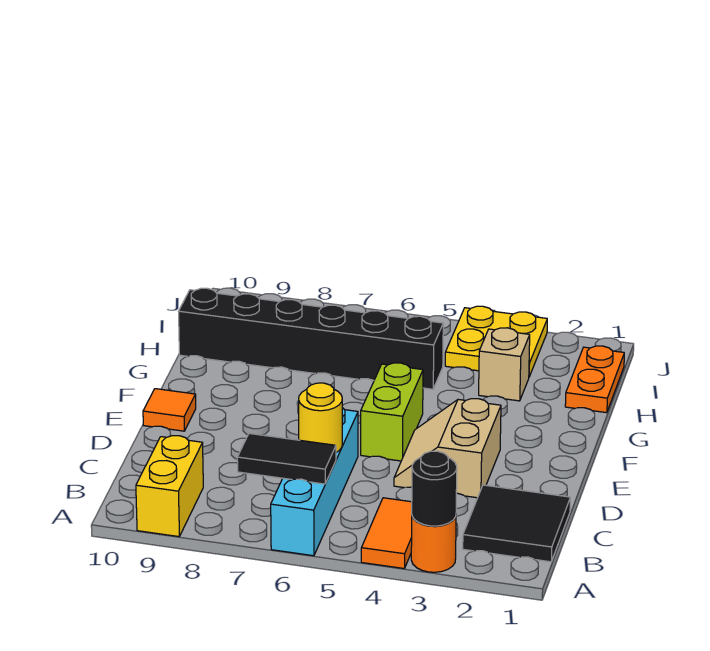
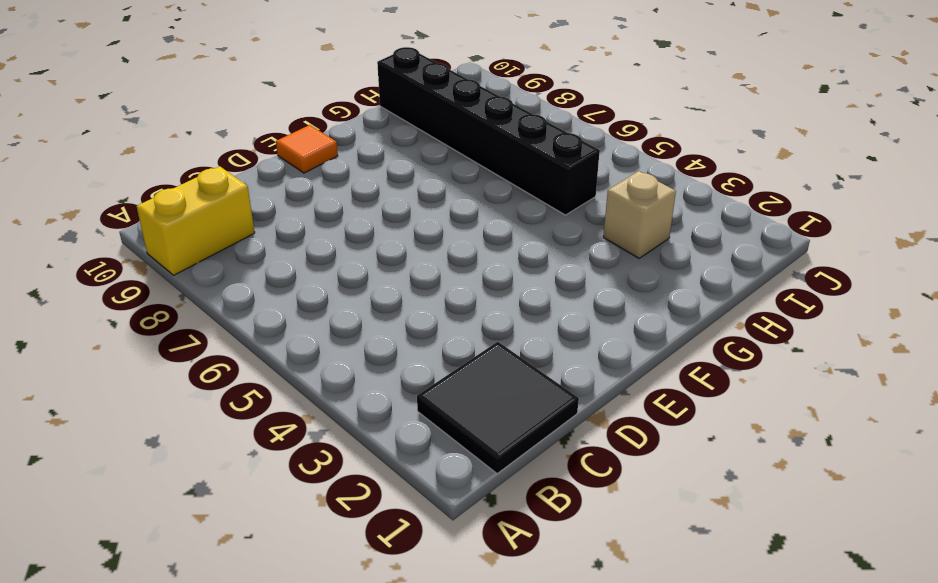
none -> orange round brick A3 level 1
none -> orange tile A4:B4 level 1
none -> cyan brick A6:D6 level 1

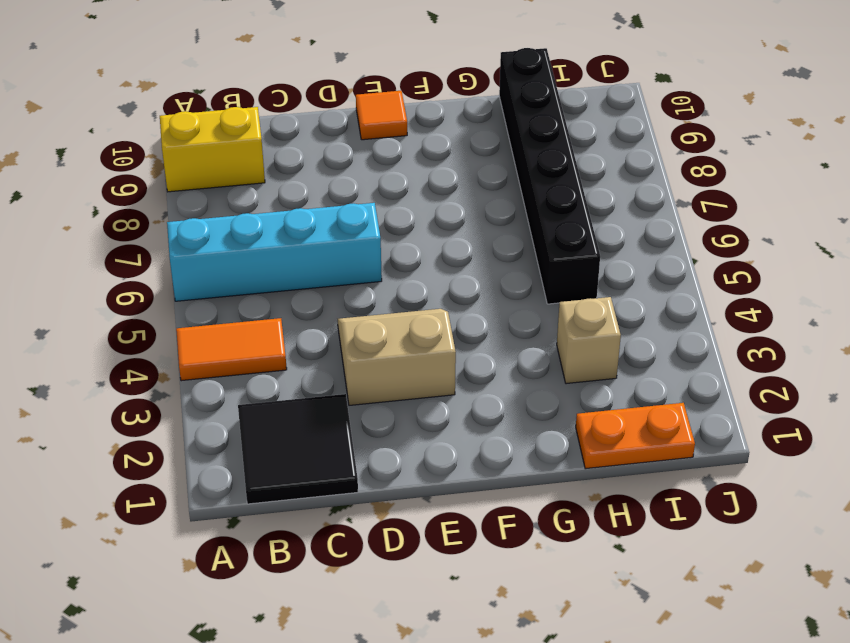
none -> orange round brick A3 level 1
none -> lime brick E5:F5 level 1
none -> yellow plate I3:J4 level 1

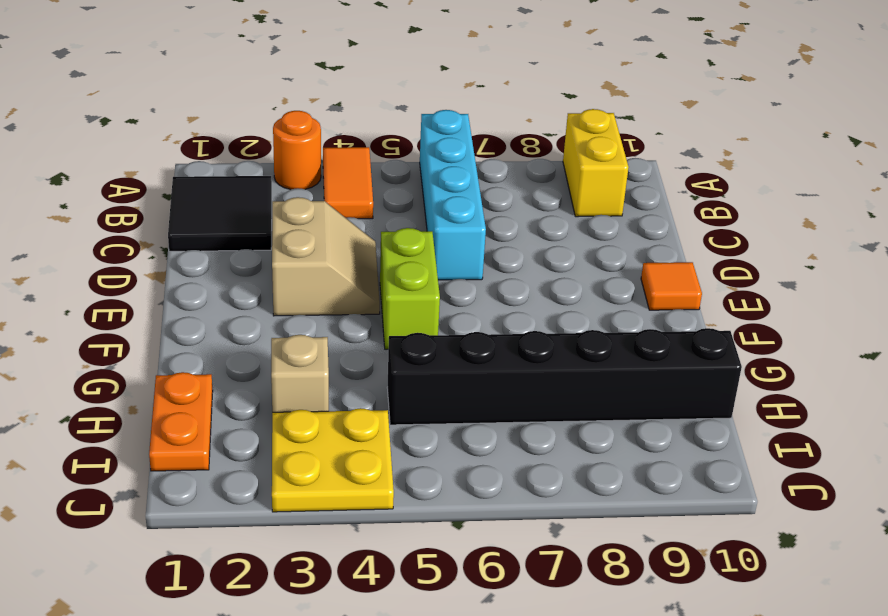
none -> black round brick A3 level 2
none -> black tile B6:B7 level 2
none -> yellow round brick C6 level 2

